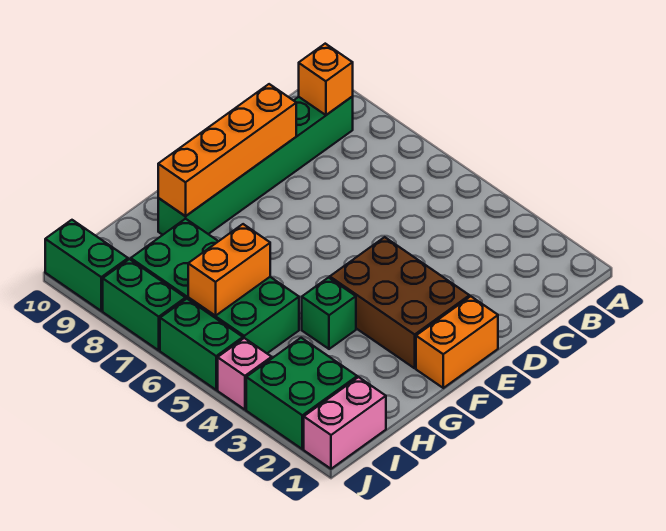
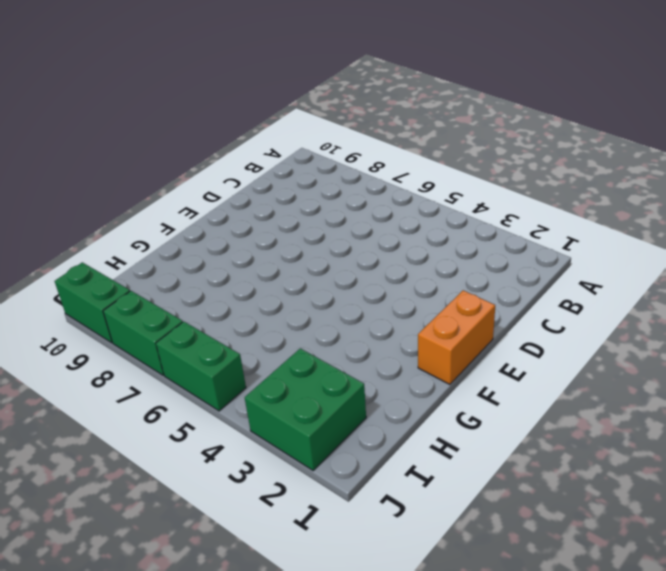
none -> green brick B9:G9 level 1
none -> brown brick E2:F4 level 1
none -> green brick G4 level 1

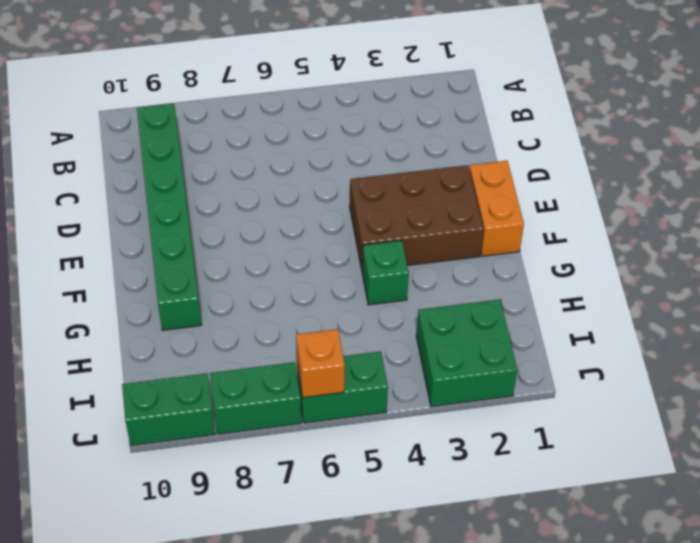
orange brick J6 level 2 -> orange brick B9 level 2
none -> green brick H5:I8 level 1
none -> pink brick I1:J1 level 1
none -> pink brick J4 level 1

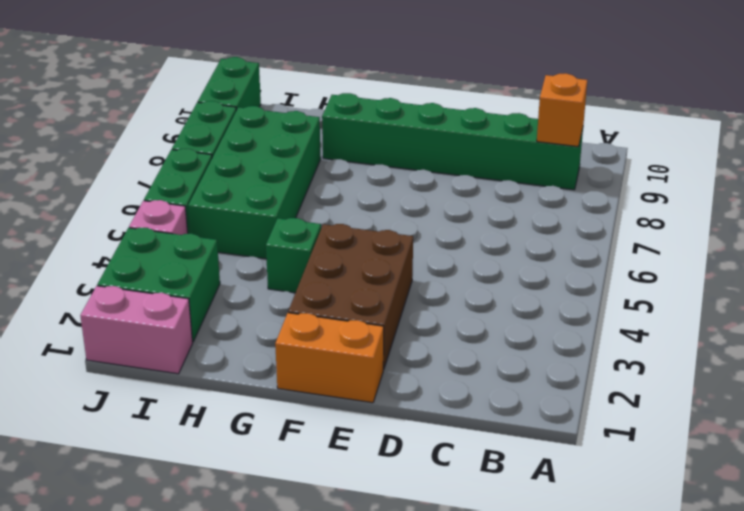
none -> orange brick D9:G9 level 2
none -> orange brick H6:I6 level 2

